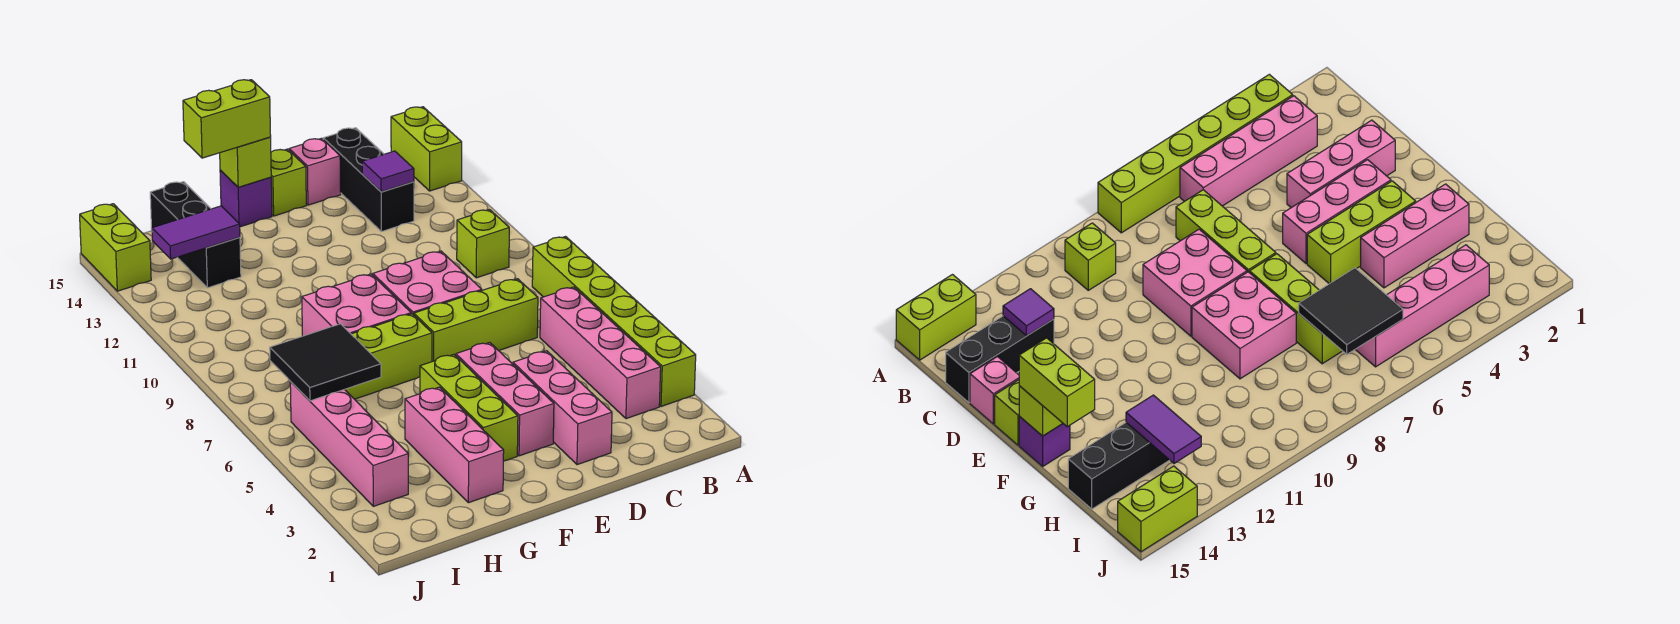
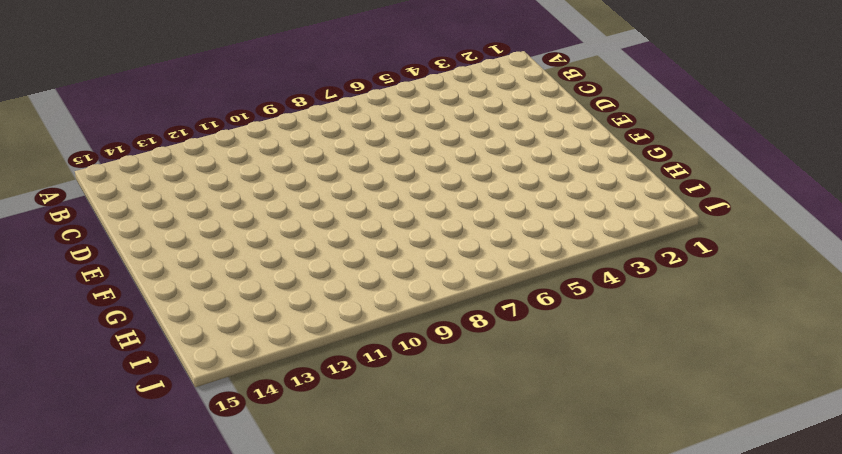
none -> lime brick A3:A8 level 1
none -> lime brick A14:A15 level 1
none -> pink brick B3:B6 level 1

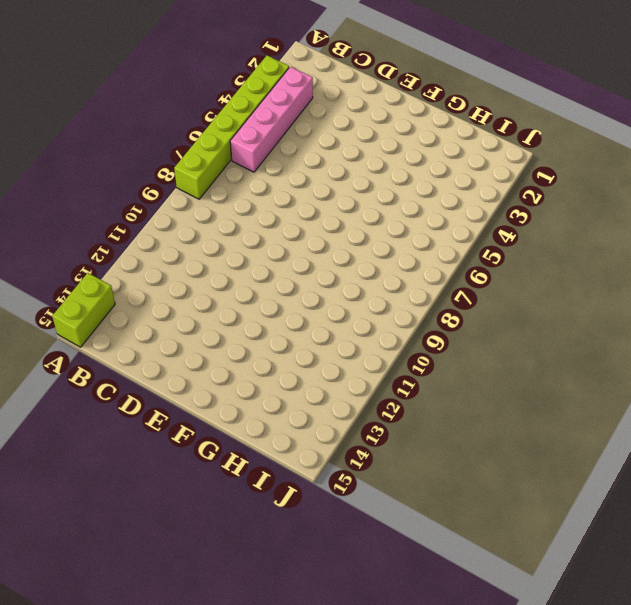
none -> lime brick B10 level 1
none -> lime brick C7:E7 level 1
none -> black brick C13:C15 level 1

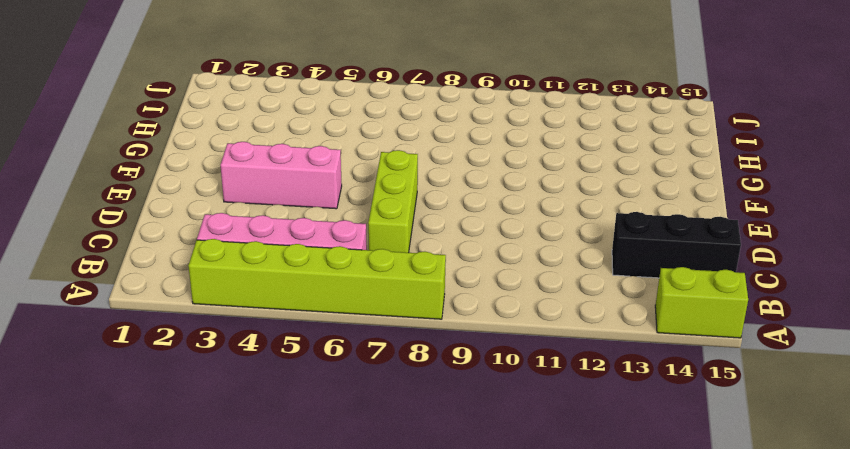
none -> lime brick B10 level 1
none -> pink brick D2:D4 level 1
none -> pink brick D8:E9 level 1

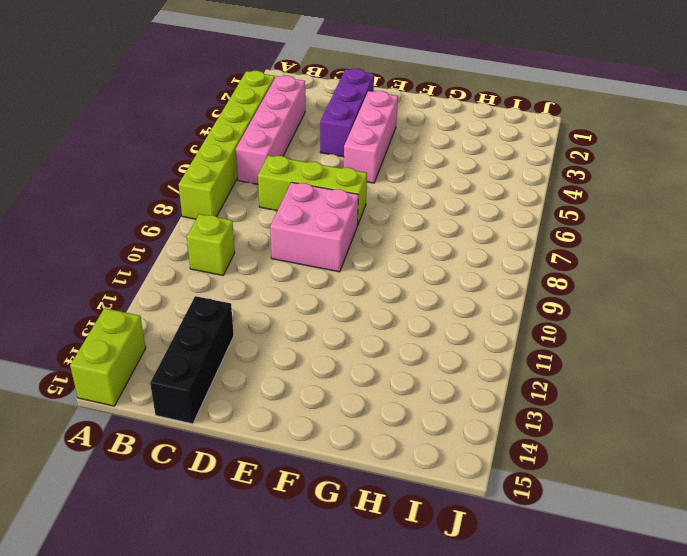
purple brick D2:D4 level 1 -> pink brick D2:D4 level 1
none -> pink brick D15 level 1
none -> lime brick E15 level 1
none -> lime brick F3:F5 level 1

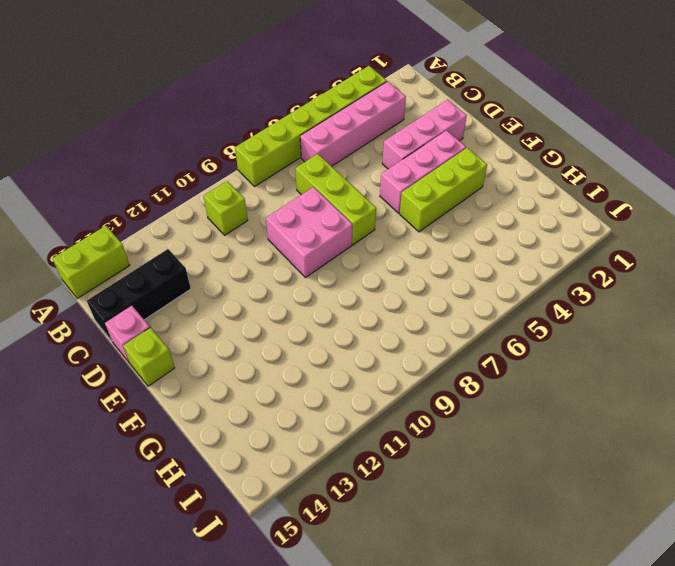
none -> lime brick F7:H7 level 1
none -> pink brick F8:G9 level 1
none -> purple brick F15 level 1

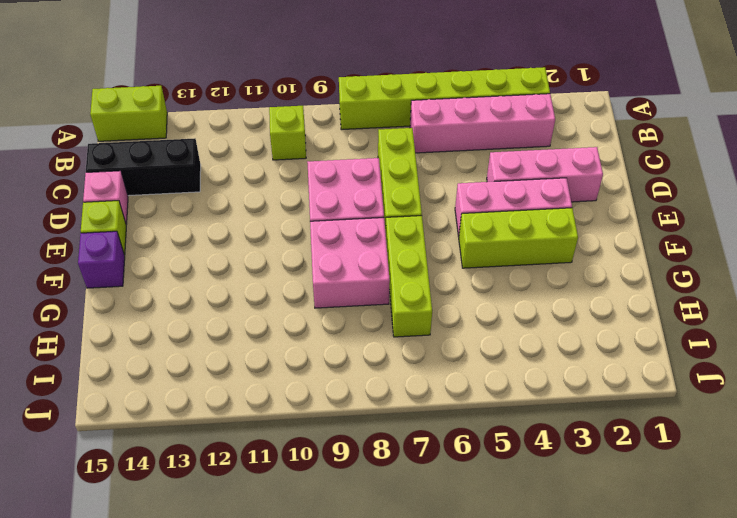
none -> pink brick G2:G4 level 1
none -> black brick H13:H15 level 1
none -> pink brick I3:I6 level 1

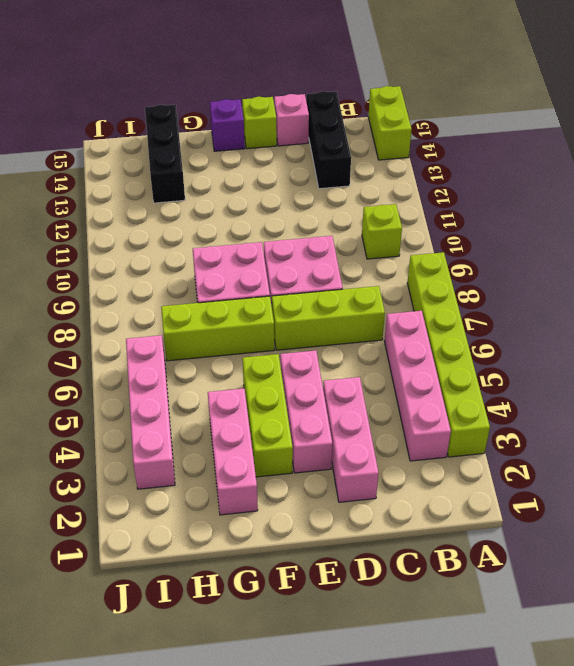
none -> lime brick J14:J15 level 1
none -> purple tile C13 level 2
none -> lime brick F15 level 2

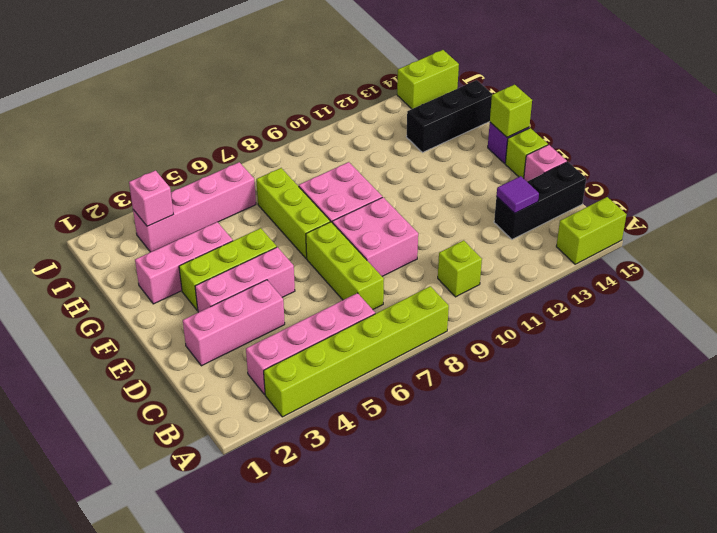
pink brick I3 level 2 -> none
none -> black tile H6:I7 level 2
none -> purple tile H13:I13 level 2
none -> lime brick F15:G15 level 3

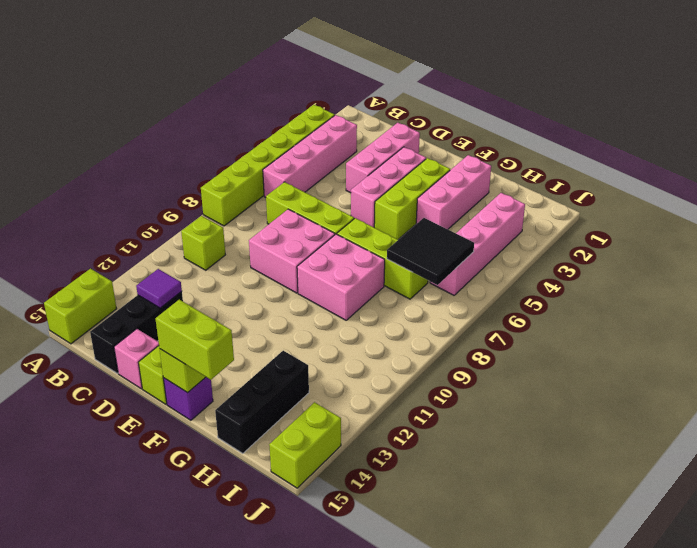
none -> purple tile H13:I13 level 2

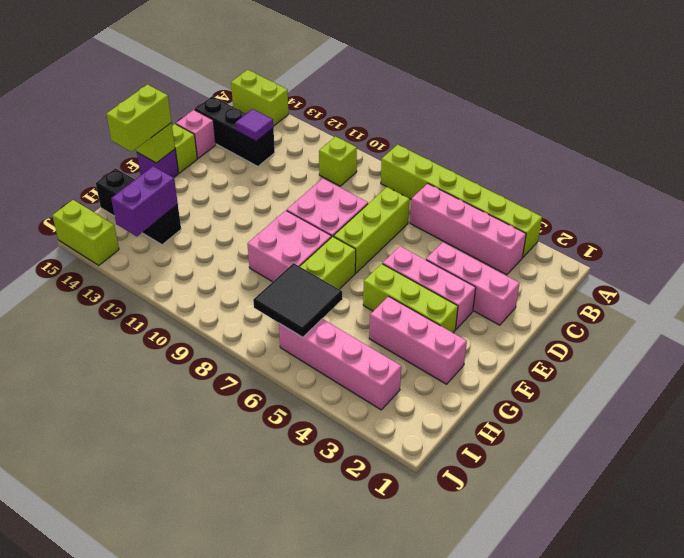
purple brick H13:I13 level 2 -> purple tile H13:I13 level 2

